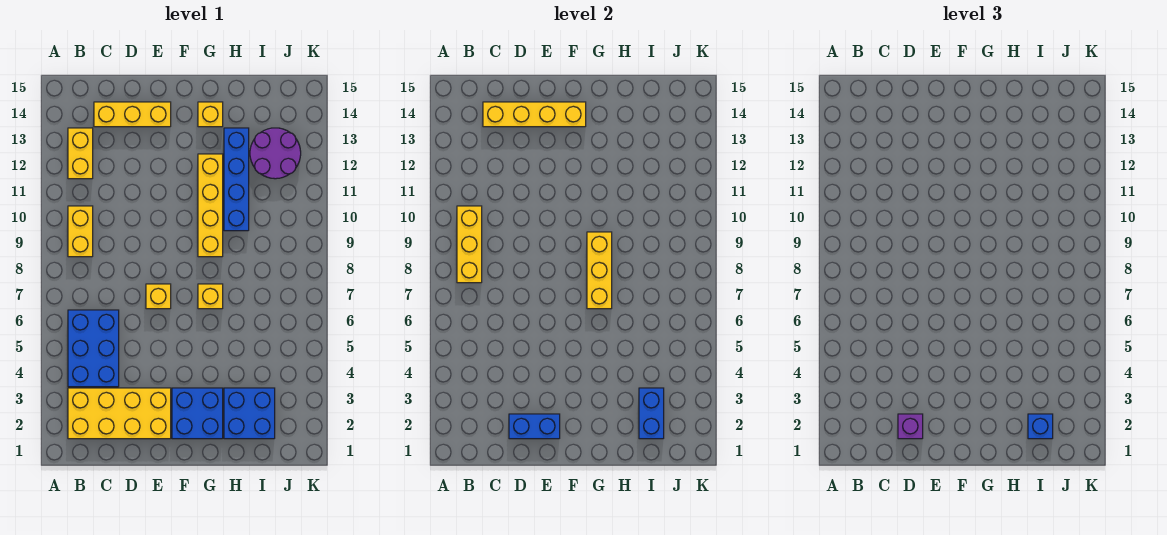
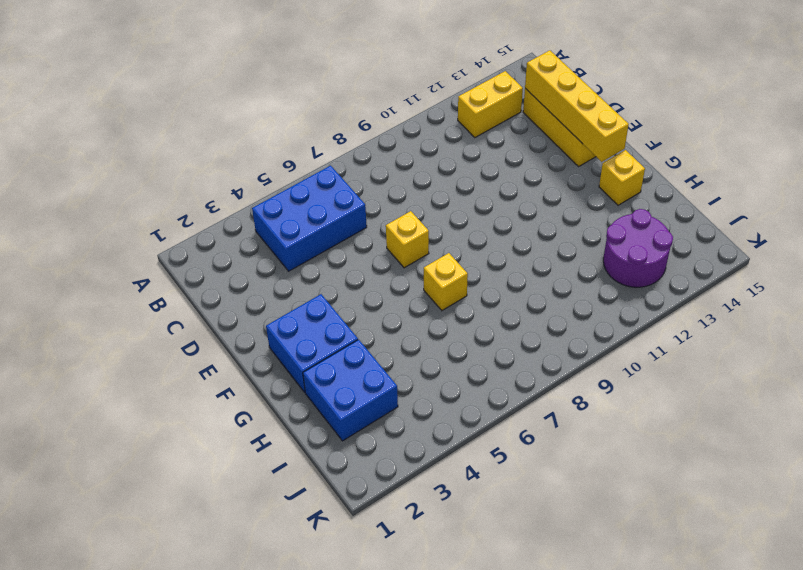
none -> yellow brick B2:E3 level 1
none -> yellow brick B9:B10 level 1
none -> yellow brick G9:G12 level 1

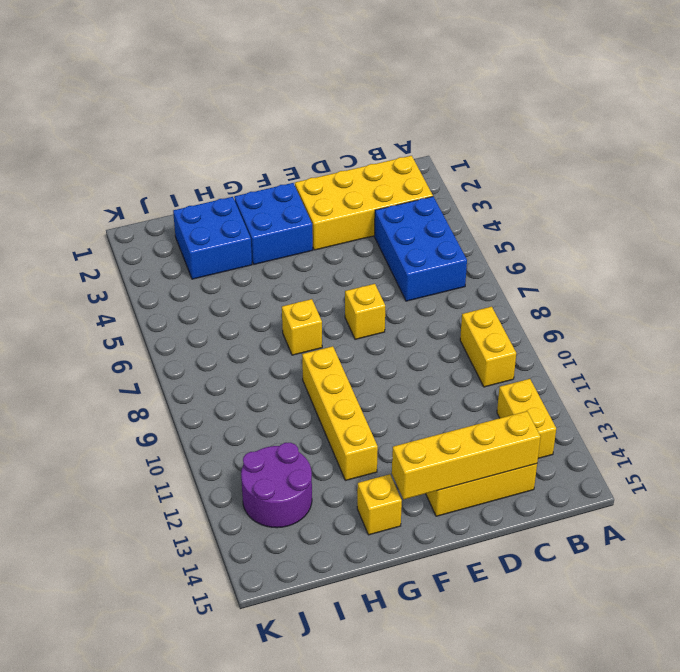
none -> blue brick H10:H13 level 1
none -> yellow brick B8:B10 level 2
none -> blue brick D2:E2 level 2

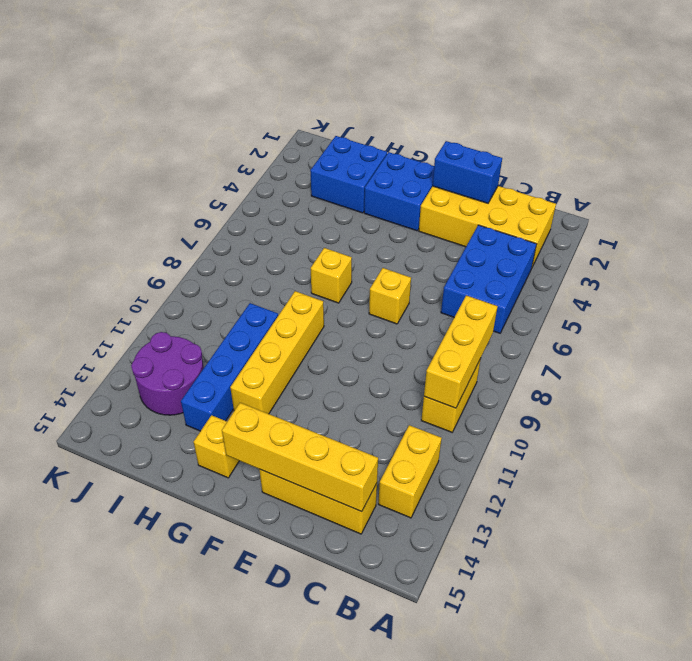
none -> yellow brick G7:G9 level 2
none -> blue brick I2:I3 level 2
none -> purple brick D2 level 3

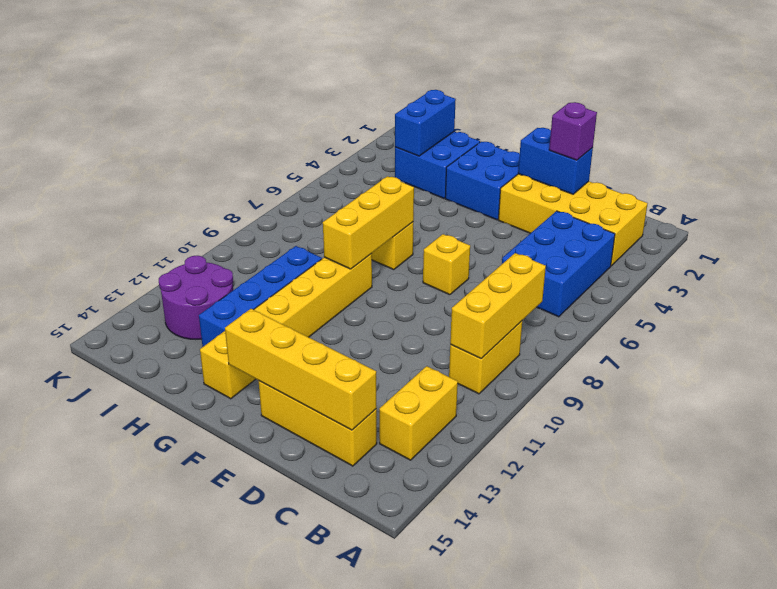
none -> blue brick I2 level 3

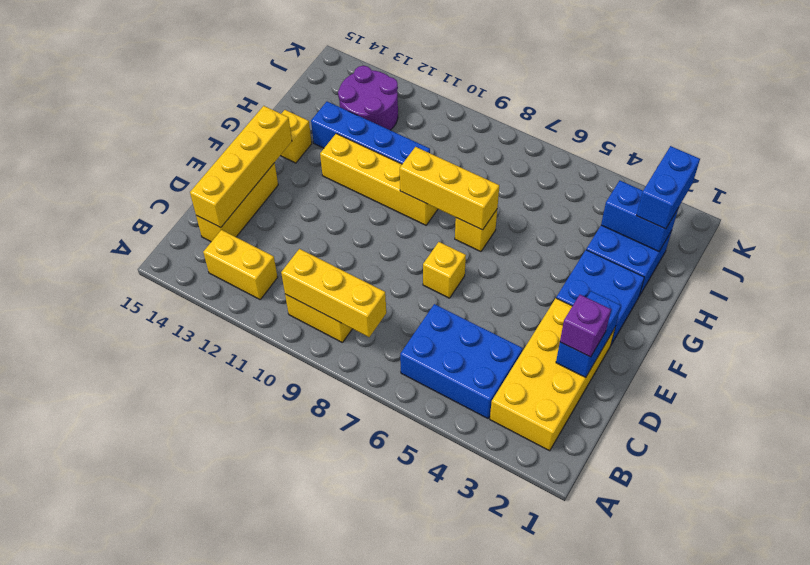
blue brick I2:J2 level 3 -> blue brick I2 level 3

